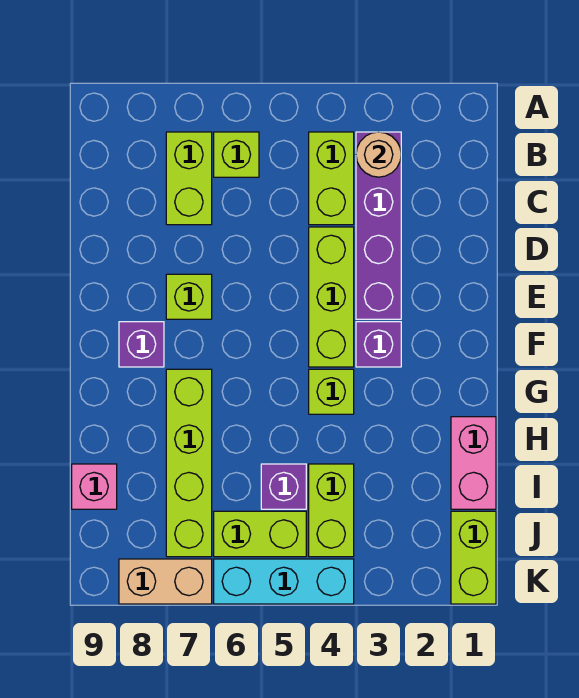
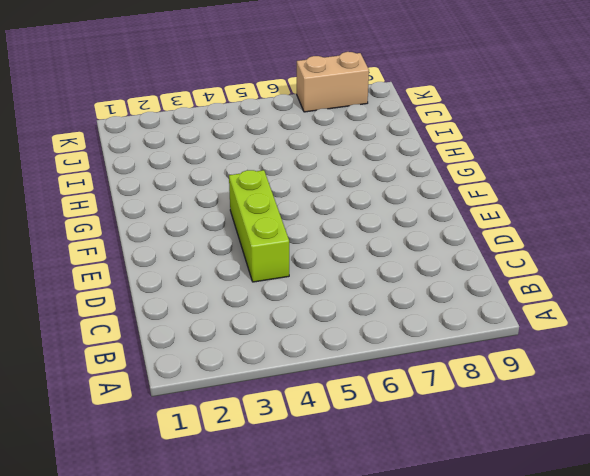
none -> purple brick B3:E3 level 1
none -> lime brick B4:C4 level 1
none -> lime brick B6 level 1

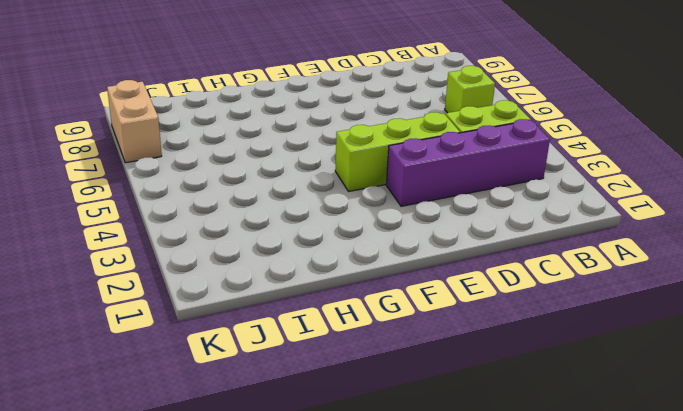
none -> lime brick B7:C7 level 1
none -> lime brick E7 level 1
none -> purple brick F3 level 1

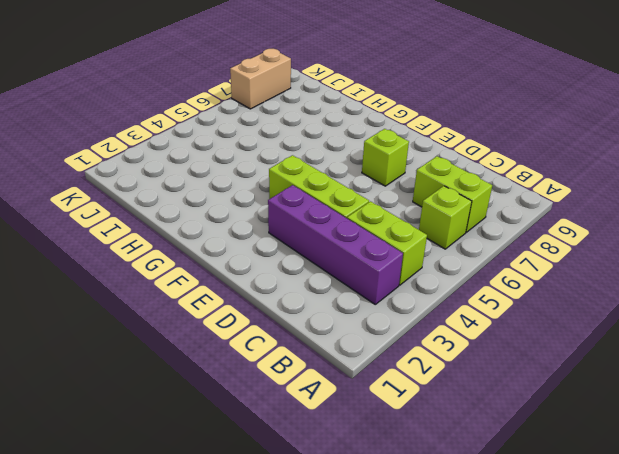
none -> purple brick F3 level 1
none -> purple brick F8 level 1
none -> lime brick G4 level 1

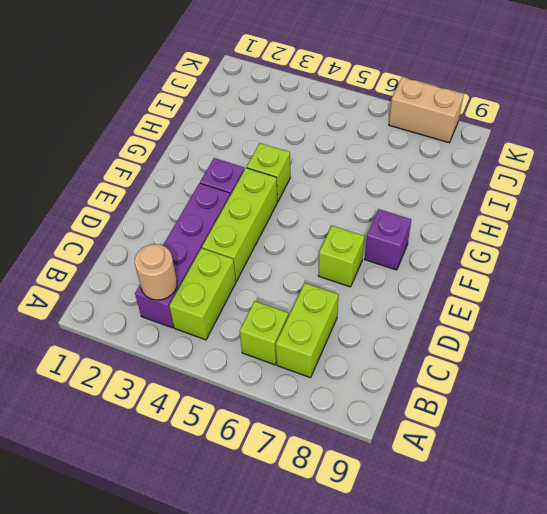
none -> lime brick G7:J7 level 1
none -> pink brick H1:I1 level 1
none -> lime brick I4:J4 level 1

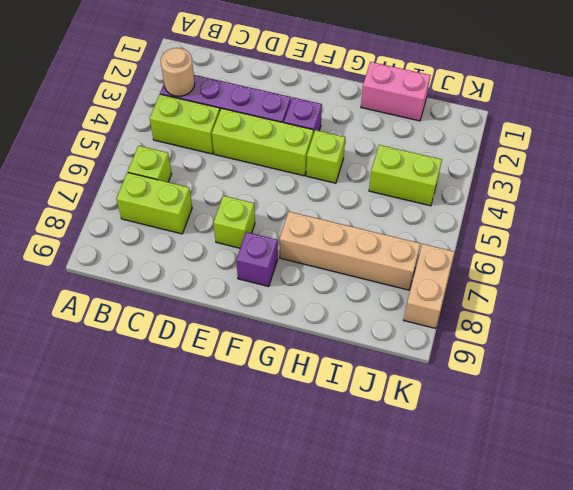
tan brick G7:J7 level 1 -> lime brick G7:J7 level 1
none -> purple brick I5 level 1
none -> pink brick I9 level 1
none -> lime brick J1:K1 level 1

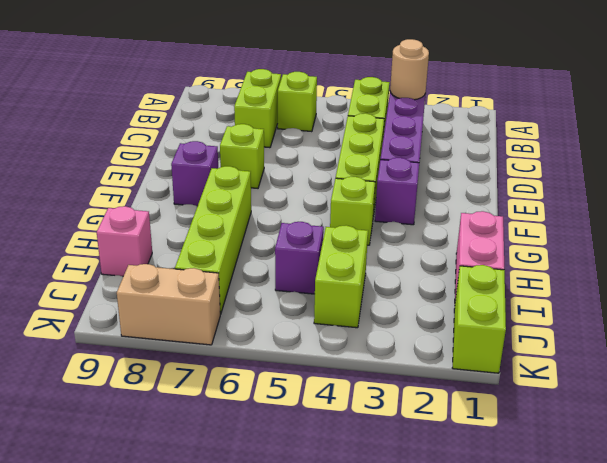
none -> lime brick J5:J6 level 1
none -> cyan brick K4:K6 level 1

